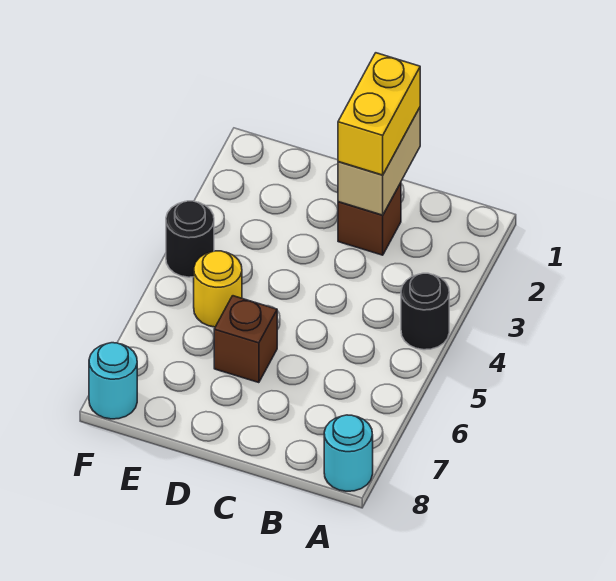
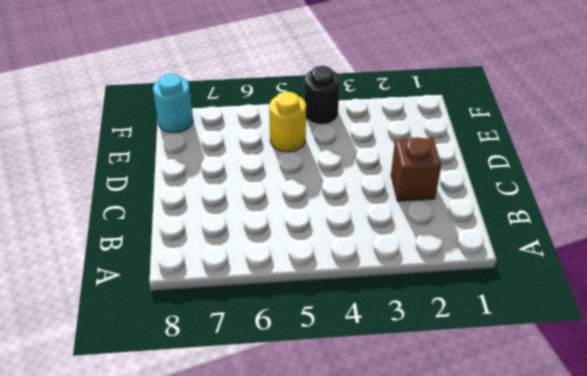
none -> black round brick A4 level 1
none -> cyan round brick A8 level 1

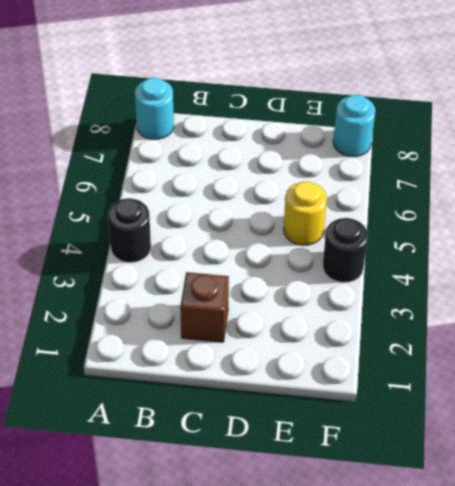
none -> brown brick D6 level 1
none -> tan brick C1:C2 level 2

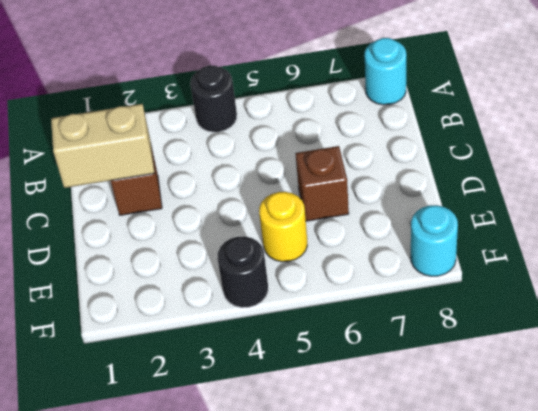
none -> yellow brick C1:C2 level 3

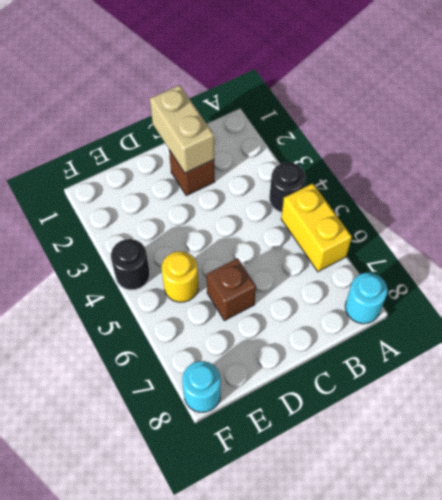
yellow brick A5:A6 level 1 -> yellow brick C1:C2 level 3

